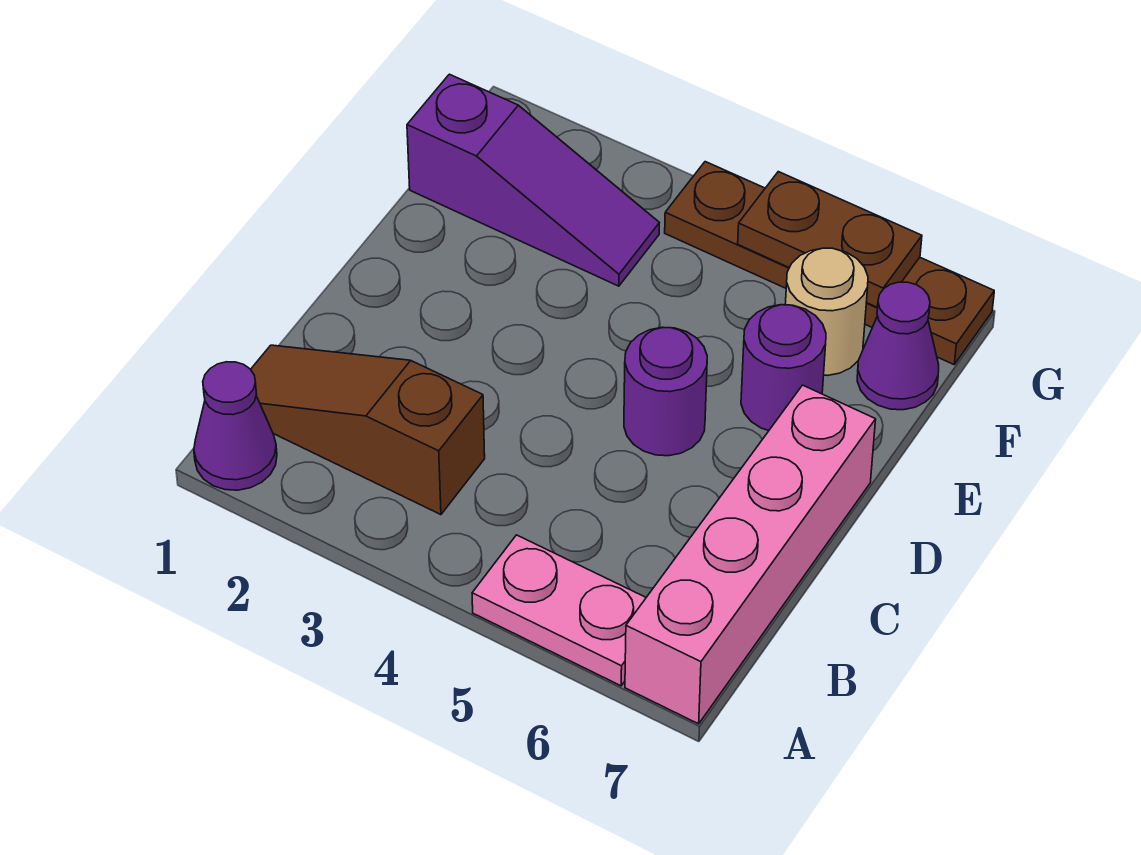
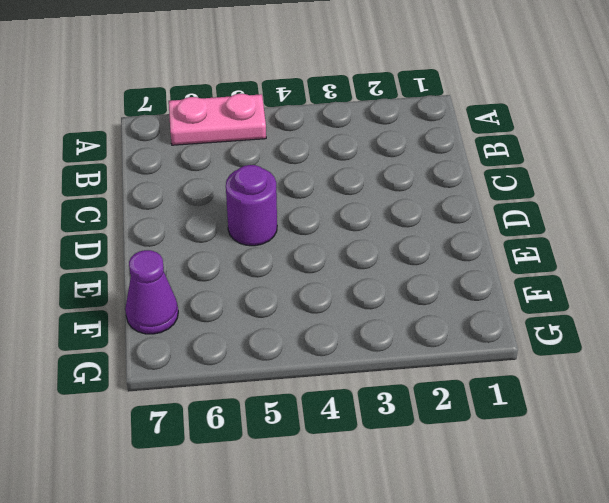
none -> purple cone A1 level 1
none -> pink brick A7:D7 level 1

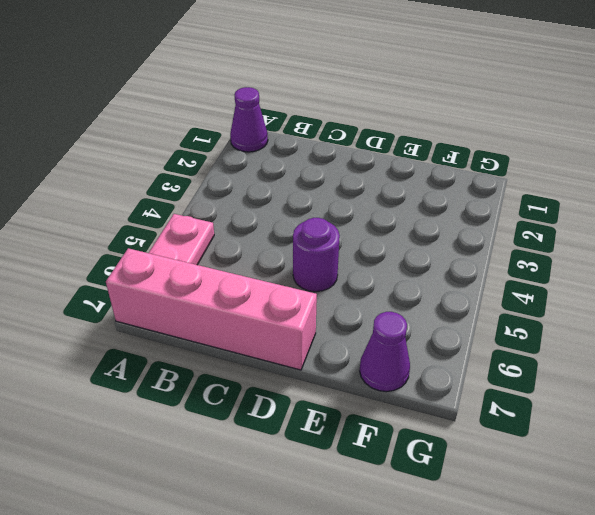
none -> brown slope B1:B3 level 1 top 3
none -> purple round brick E6 level 1

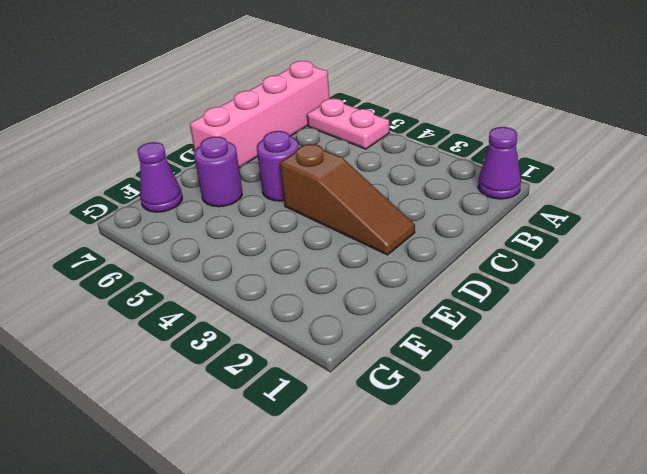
brown slope D2:D4 level 1 top 4 -> brown slope B1:B3 level 1 top 3
none -> purple slope F1:F3 level 1 top 1
none -> tan round brick F6 level 1

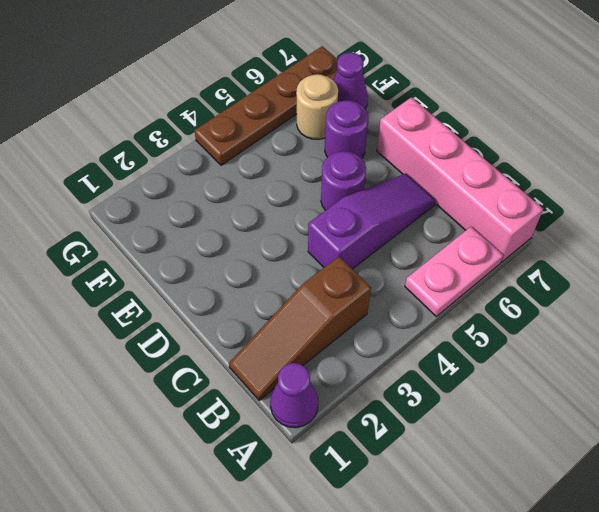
purple slope C4:C6 level 1 top 4 -> purple slope F1:F3 level 1 top 1
none -> brown plate G5:G6 level 2

